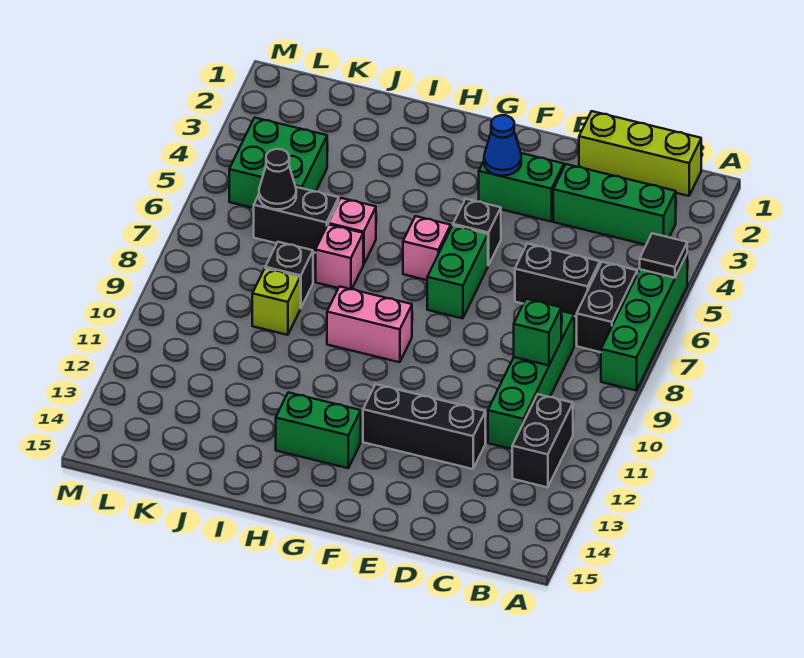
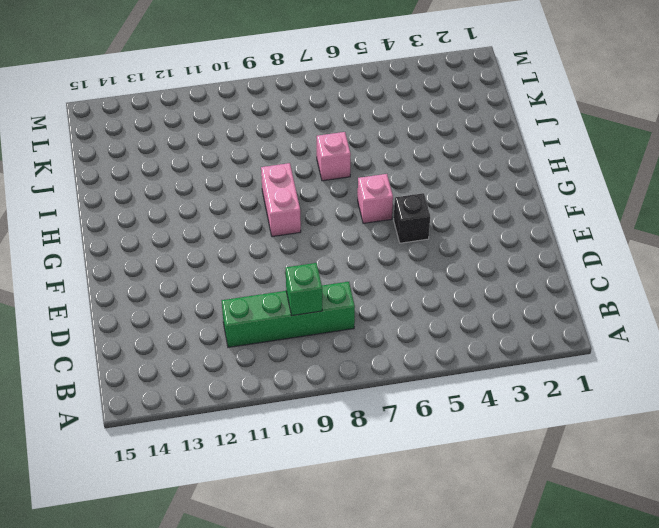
none -> green brick A5:A8 level 1
none -> lime brick B1:D1 level 1
none -> green brick B3:D3 level 1

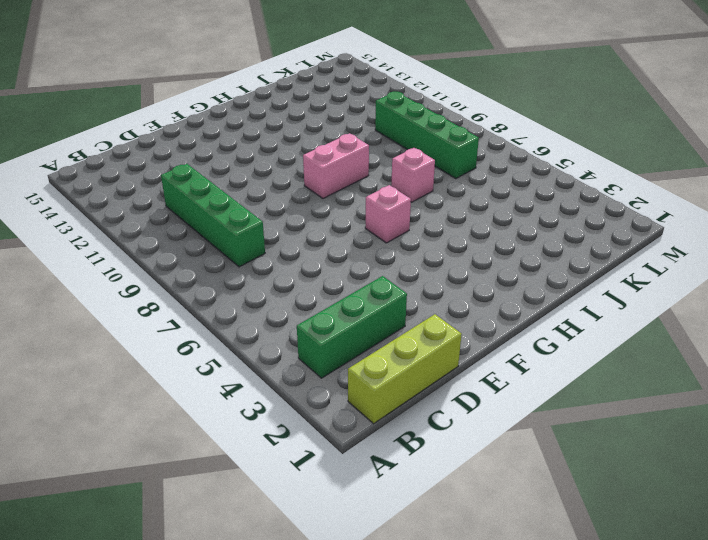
green brick K7:K10 level 1 -> green brick A5:A8 level 1
none -> black brick B6:B7 level 1
none -> black brick B11:B12 level 1
none -> black brick C6:D6 level 1

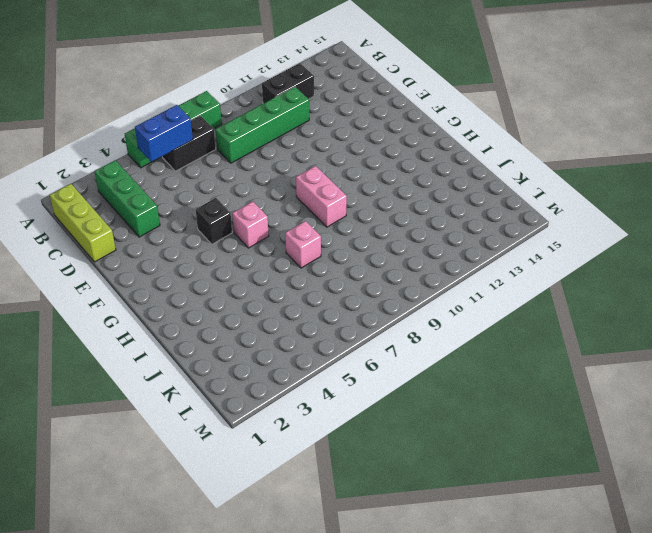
blue brick B5:B6 level 2 -> none
none -> black brick C6:D6 level 1
none -> black brick D12:F12 level 1
none -> green brick E3:F3 level 1

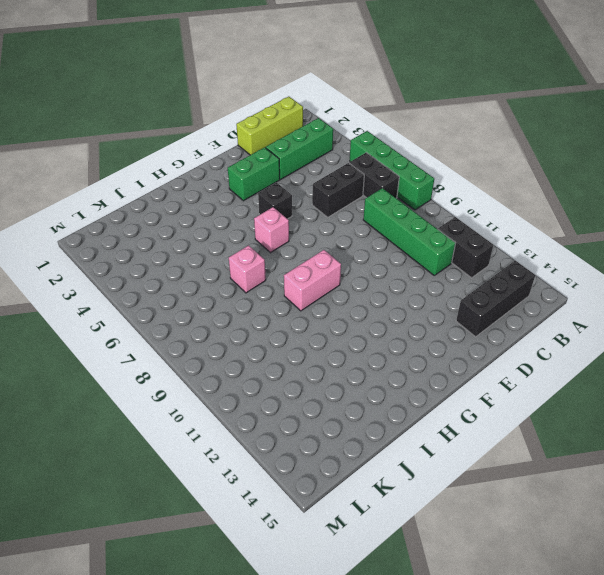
black brick B14:D14 level 1 -> black brick D12:F12 level 1
none -> green brick F6:F7 level 1
none -> green brick G13:H13 level 1
none -> pink brick I6 level 1

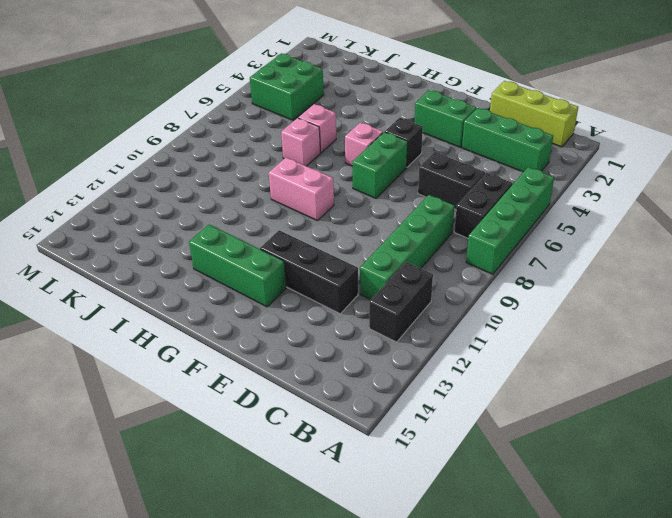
green brick F13:H13 level 1 -> green brick G13:H13 level 1
none -> black brick J6:K6 level 1
none -> black brick J8 level 1
none -> lime brick J9 level 1

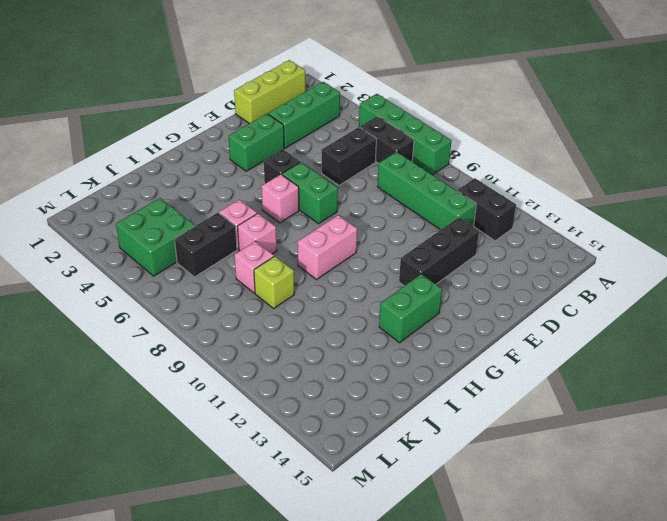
pink brick J8 level 1 -> black brick J8 level 1
none -> black tile A5 level 2
none -> green brick C9 level 2
none -> blue cone F3 level 2

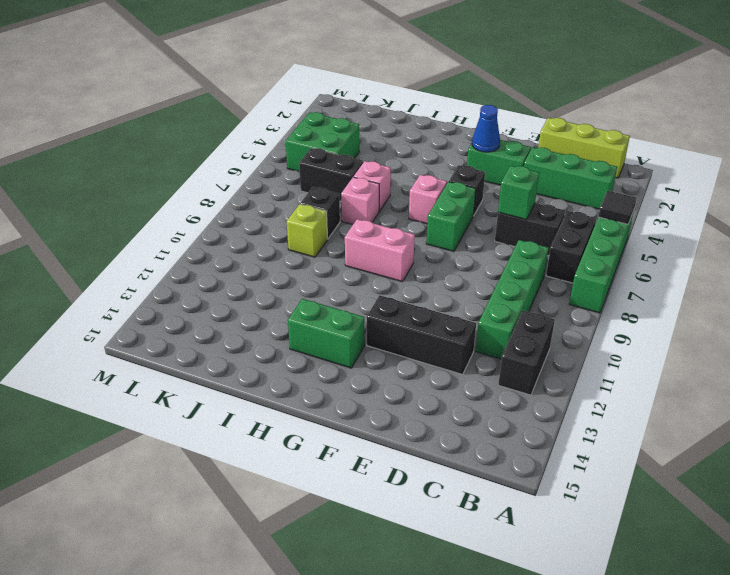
green brick D6 level 2 -> green brick C9 level 2
none -> black cone K6 level 2

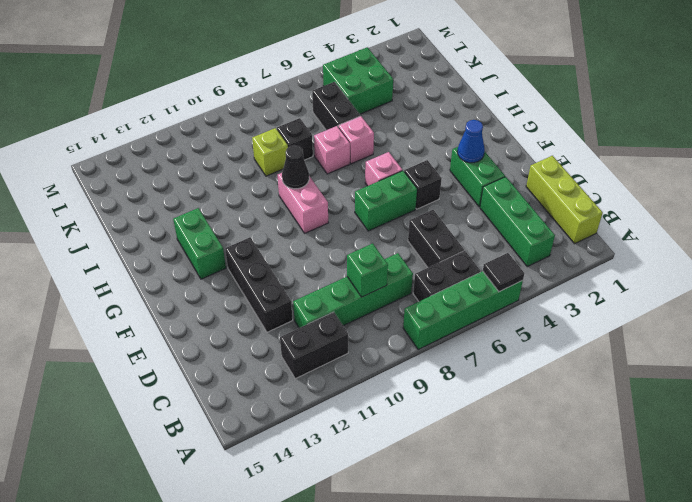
black cone H9 level 2 -> black cone K6 level 2

